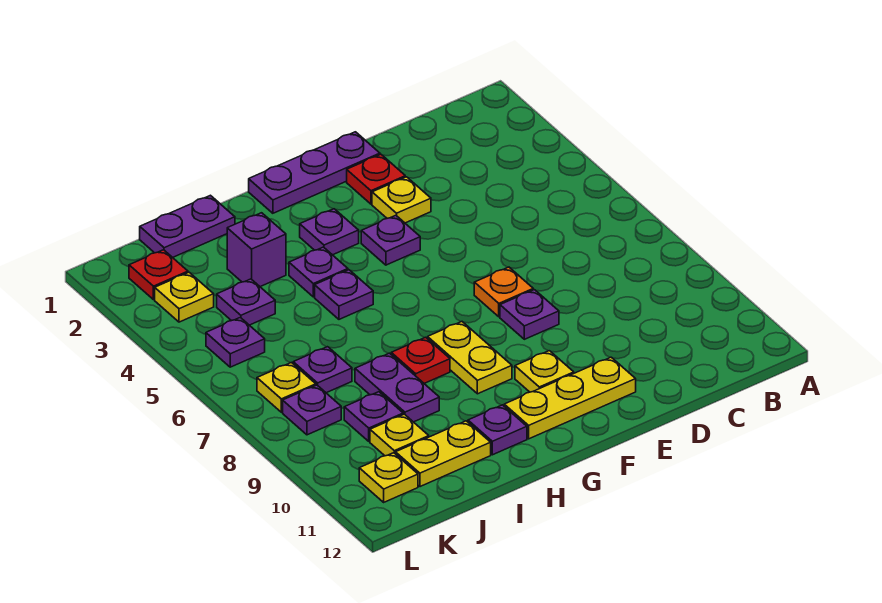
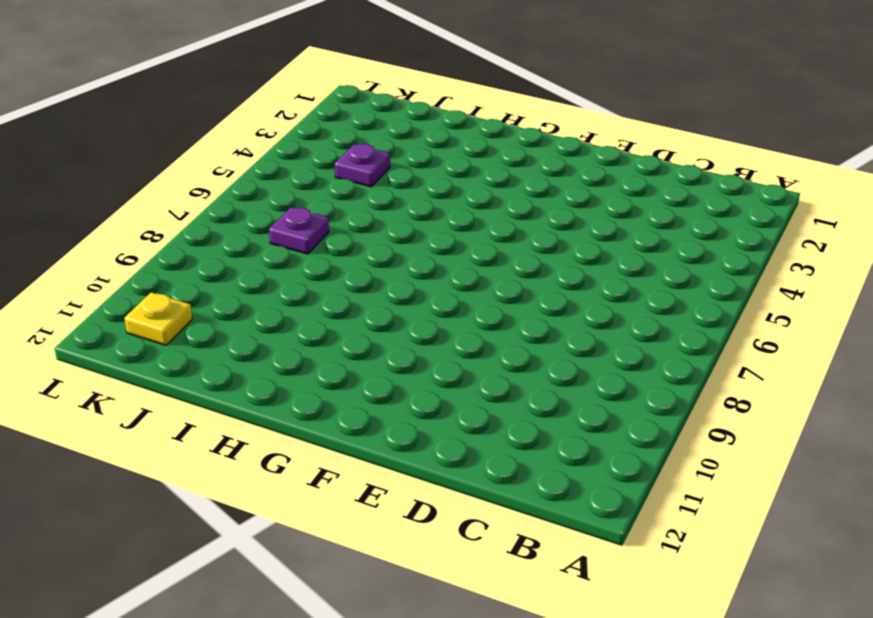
none -> purple plate E1:G1 level 1
none -> red plate E2 level 1
none -> yellow plate E3 level 1

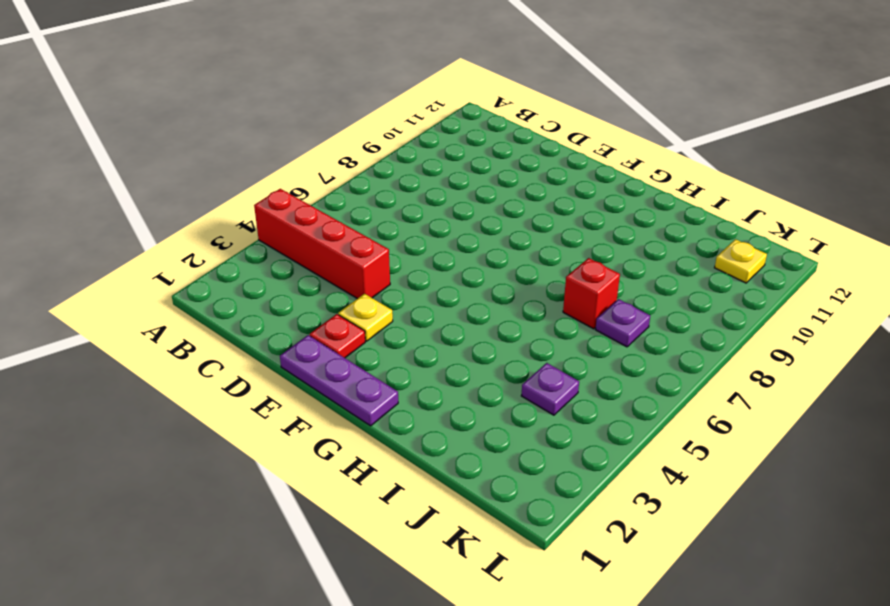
red brick A4:D4 level 1 -> none
red brick I7 level 1 -> none
none -> orange plate E7 level 1
none -> purple plate E8 level 1
none -> yellow plate E11:G11 level 1

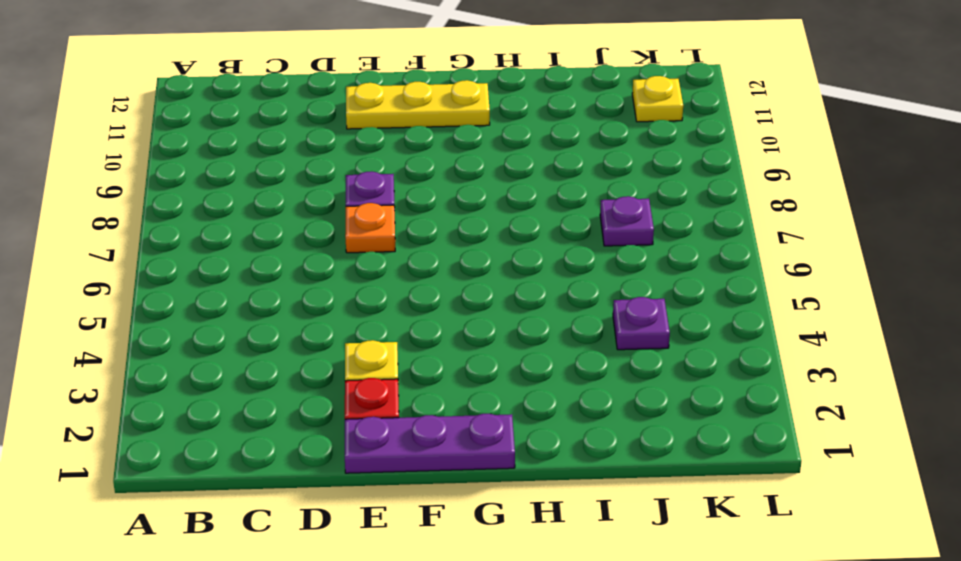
none -> purple plate F4 level 1
none -> yellow plate F10 level 1
none -> purple plate G3 level 1

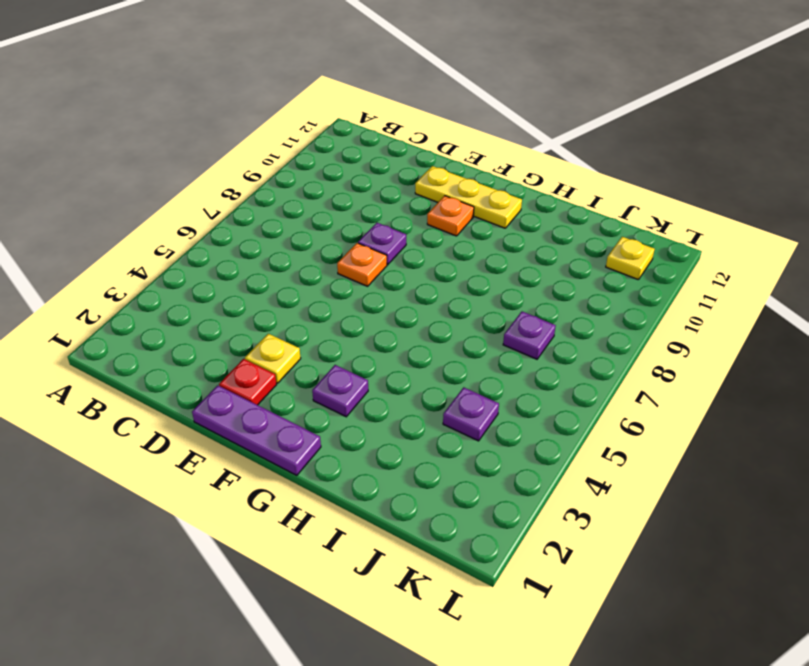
orange plate F10 level 1 -> yellow plate F10 level 1
none -> purple plate F4 level 1
none -> yellow plate G8:G9 level 1
none -> purple plate H4 level 1

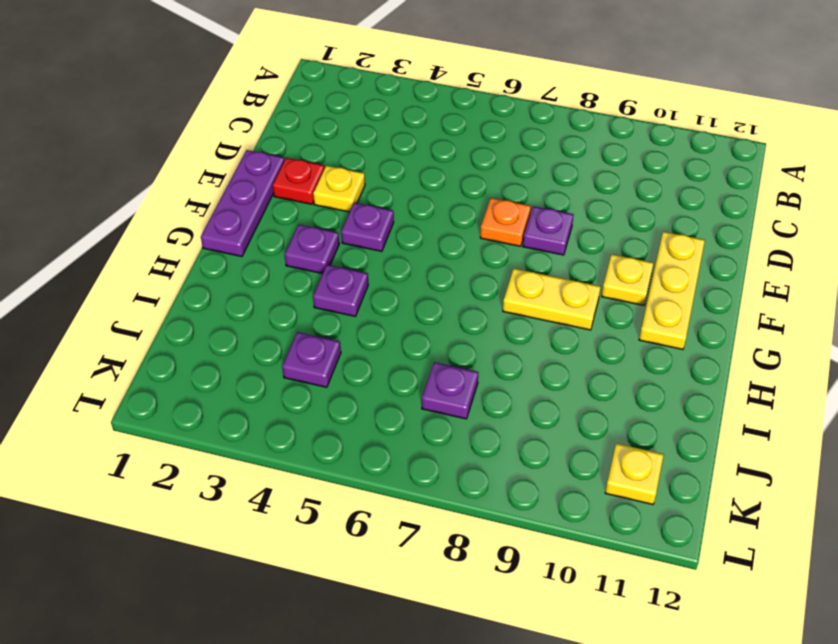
none -> purple plate H5 level 1
none -> red plate H8 level 1
none -> purple plate H11 level 1

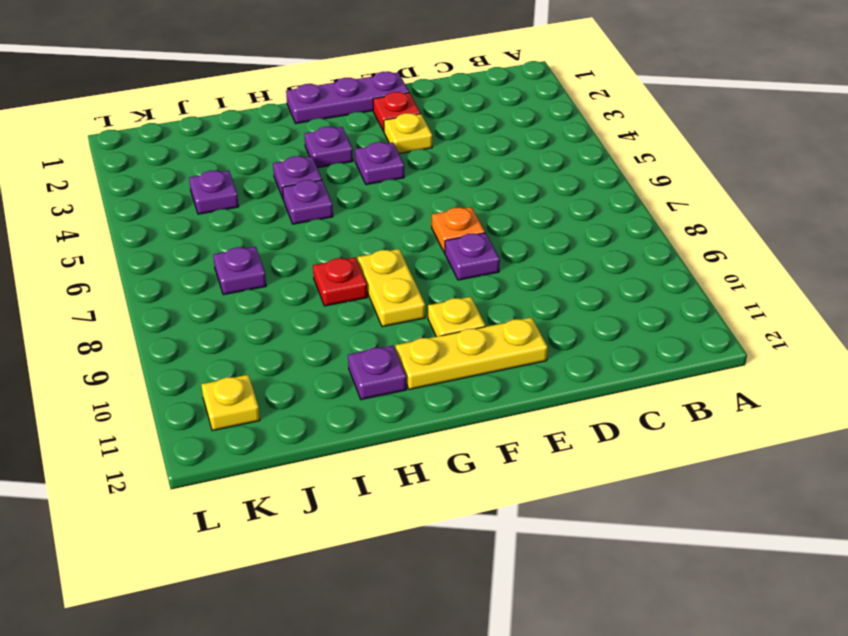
none -> purple plate I1:J1 level 1
none -> purple brick I3 level 1
none -> purple plate I8:I9 level 1

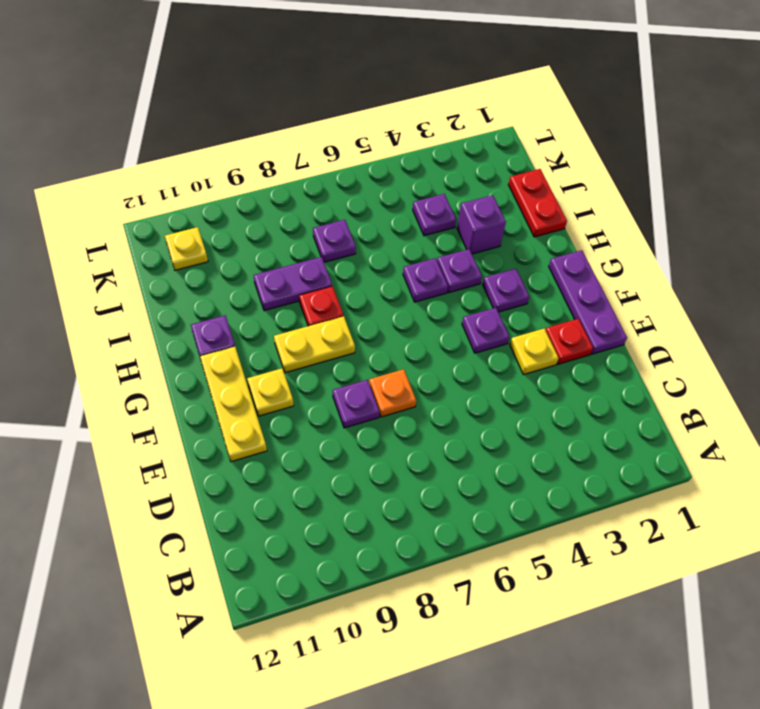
red plate I1:J1 level 1 -> purple plate I1:J1 level 1
none -> yellow plate I11:J11 level 1
none -> purple plate J9 level 1
none -> yellow plate J10 level 1

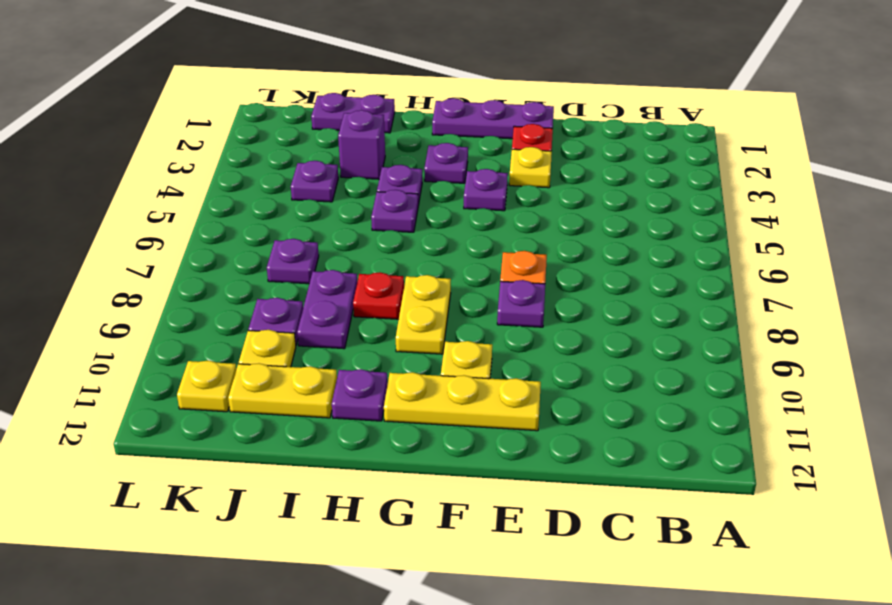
none -> red plate K2 level 1
none -> yellow plate K3 level 1
none -> purple plate K5 level 1

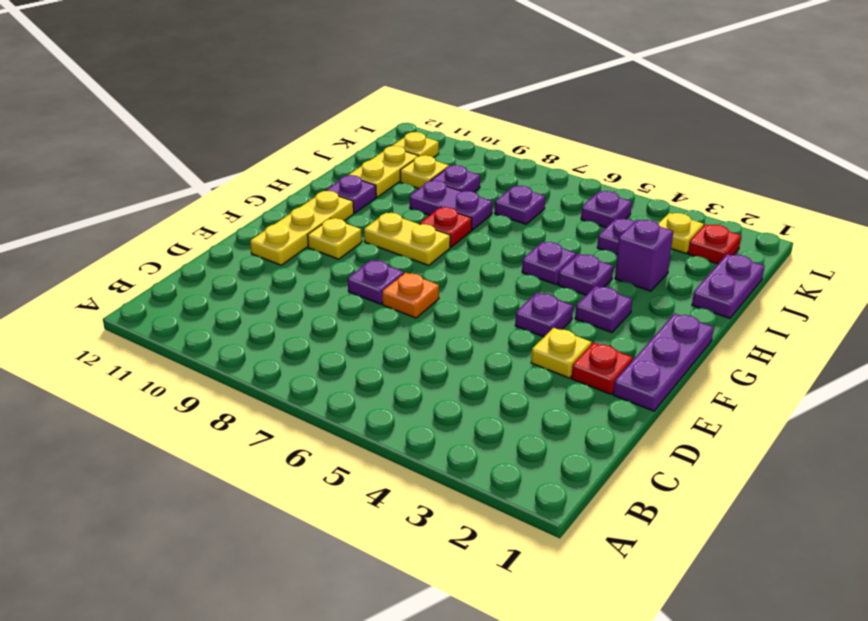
none -> yellow plate K7 level 1
none -> purple plate K8 level 1

